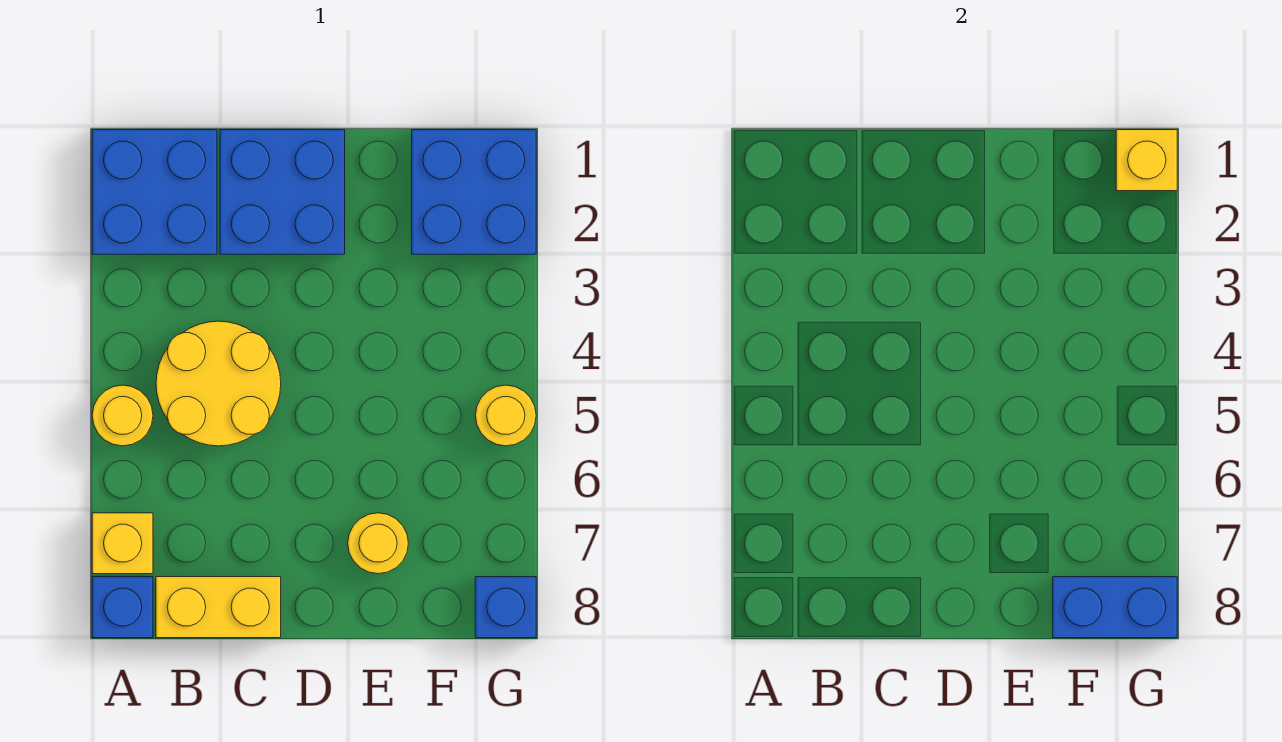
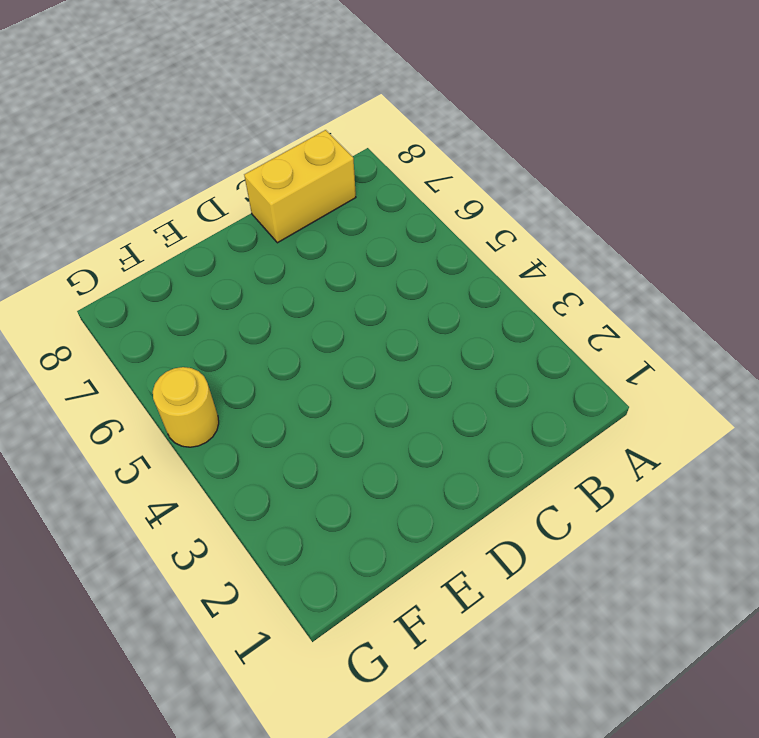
none -> blue brick A1:B2 level 1
none -> yellow round brick A5 level 1
none -> yellow brick A7 level 1

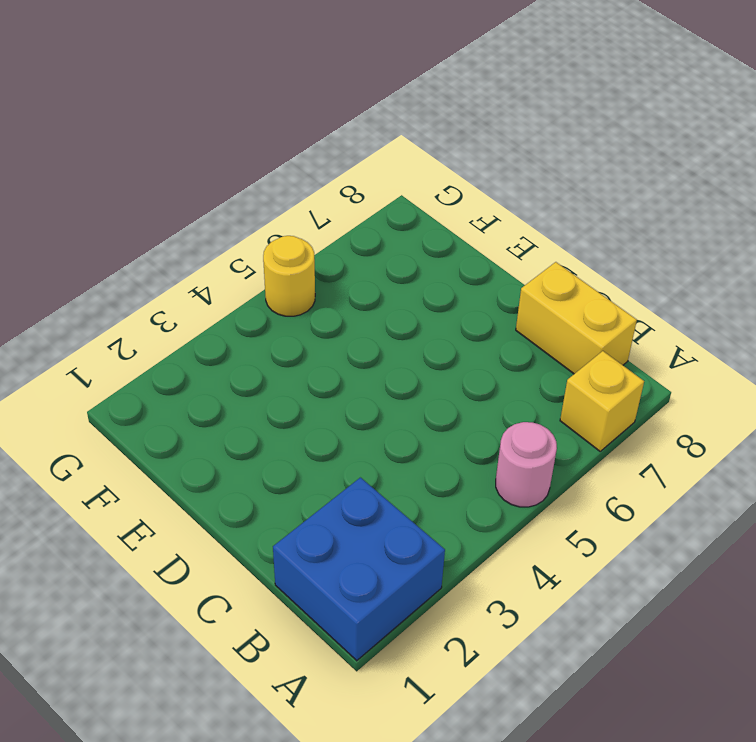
pink round brick A5 level 1 -> yellow round brick A5 level 1
none -> blue brick A8 level 1
none -> yellow round brick B4:C5 level 1
none -> blue brick C1:D2 level 1

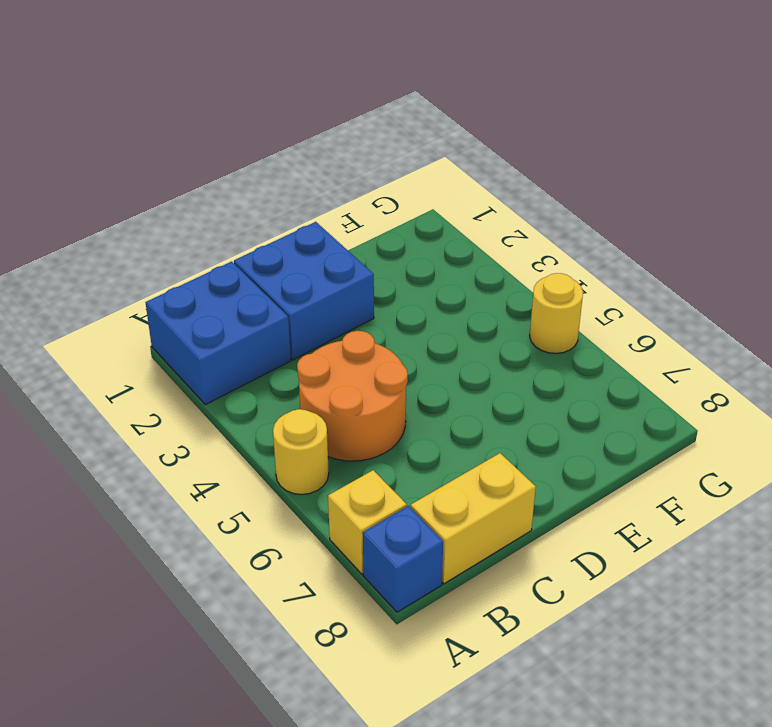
orange round brick B4:C5 level 1 -> yellow round brick B4:C5 level 1
none -> yellow round brick E7 level 1
none -> blue brick F1:G2 level 1
none -> blue brick G8 level 1

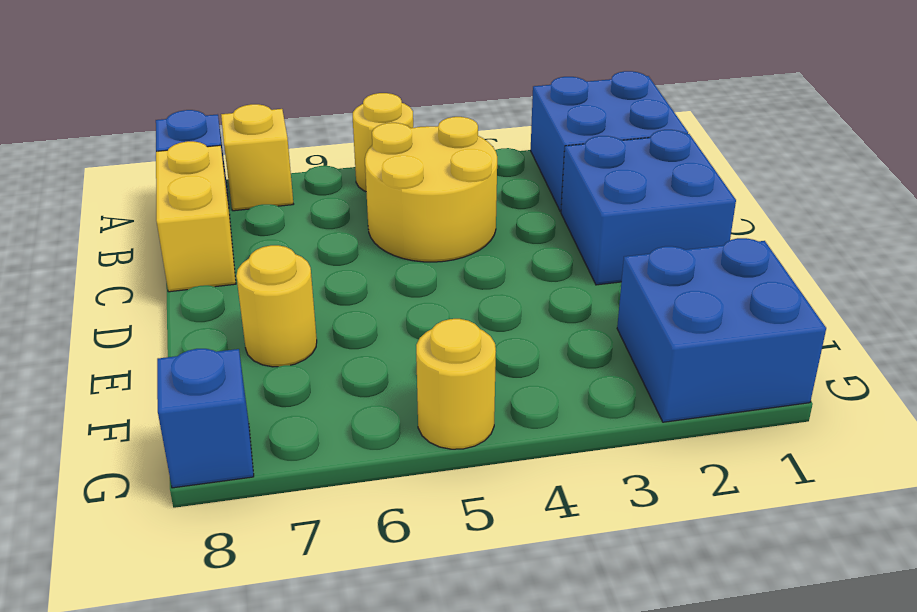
none -> blue brick F8:G8 level 2
none -> yellow brick G1 level 2

